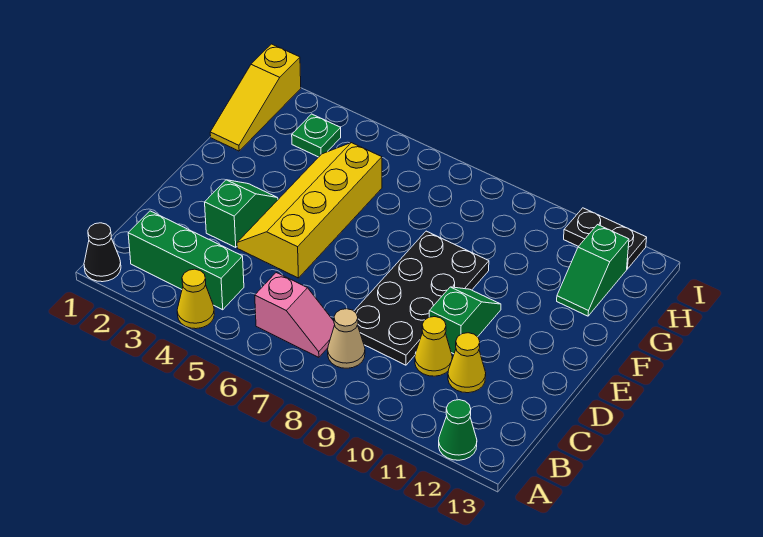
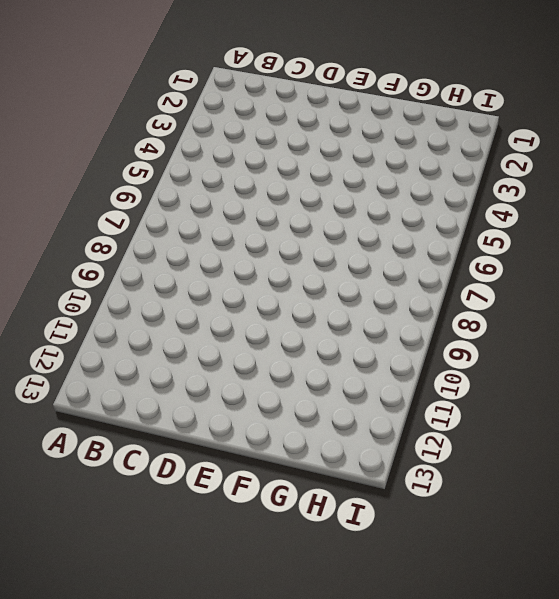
none -> black cone A1 level 1
none -> yellow cone A4 level 1
none -> green cone A12 level 1

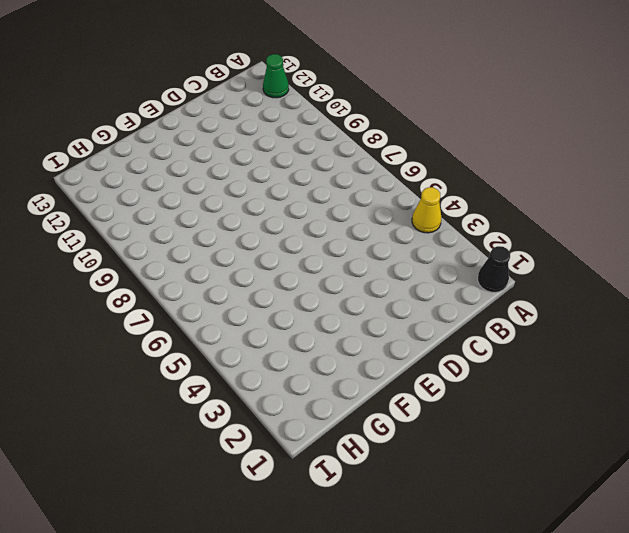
none -> green brick B2:B4 level 1
none -> pink slope B6:B7 level 1 top 6
none -> tan cone B8 level 1

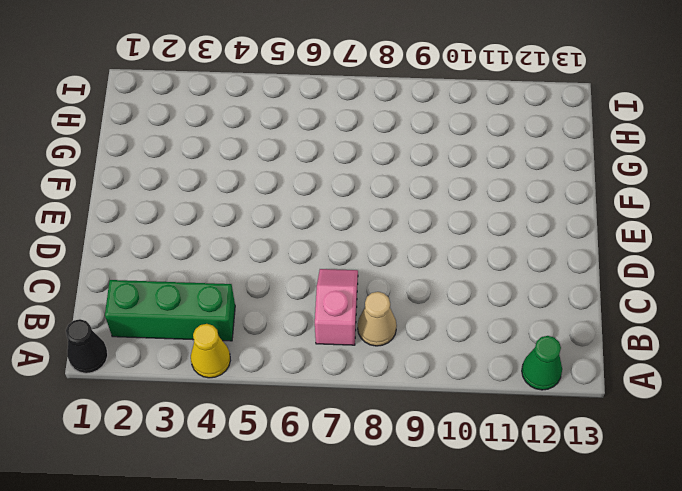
pink slope B7:C7 level 1 top B -> pink slope B6:B7 level 1 top 6
none -> black plate C8:F9 level 1
none -> yellow cone C10 level 1
none -> yellow cone C11 level 1

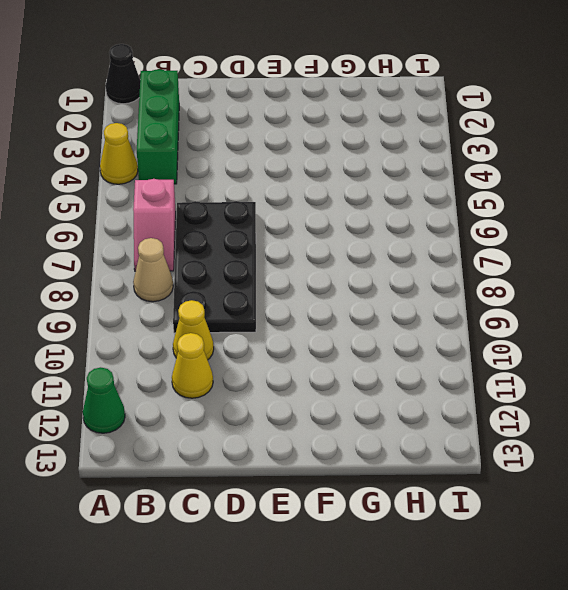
black plate C6:D9 level 1 -> black plate C8:F9 level 1
none -> green slope D3:E3 level 1 top D
none -> yellow slope D4:G5 level 1 top 5
none -> green slope D10:E10 level 1 top D

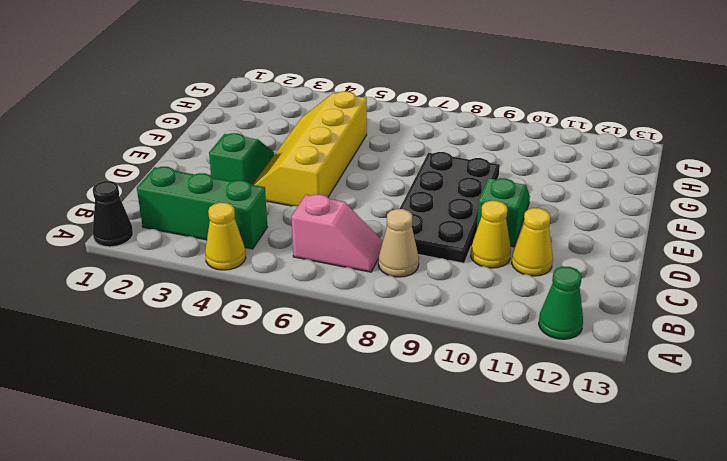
none -> yellow slope G1:I1 level 1 top I
none -> green slope G12:H12 level 1 top H
none -> green plate H3 level 1

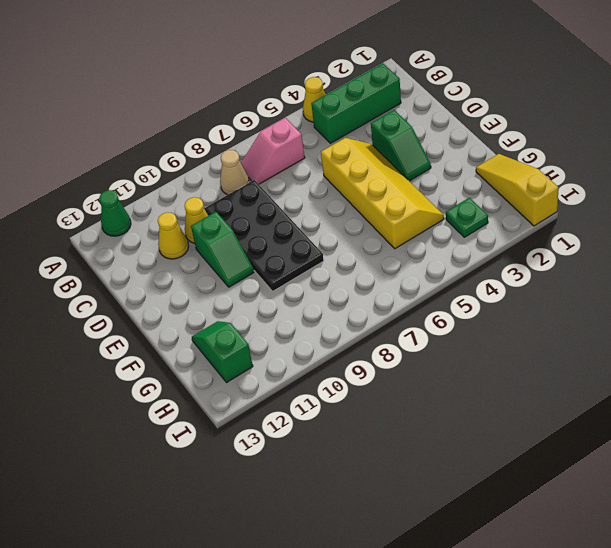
none -> black cone A1 level 1
none -> black plate I11:I12 level 1

